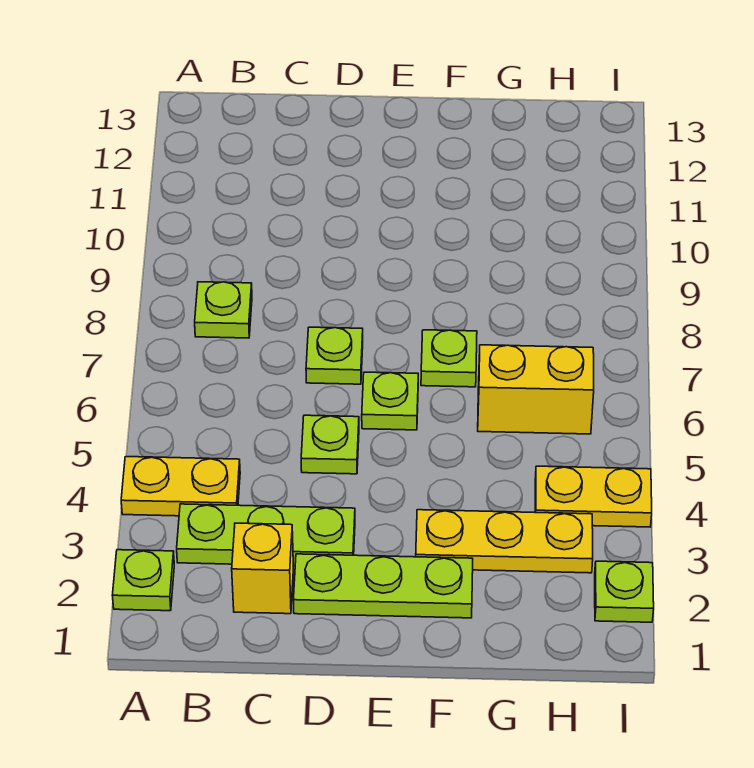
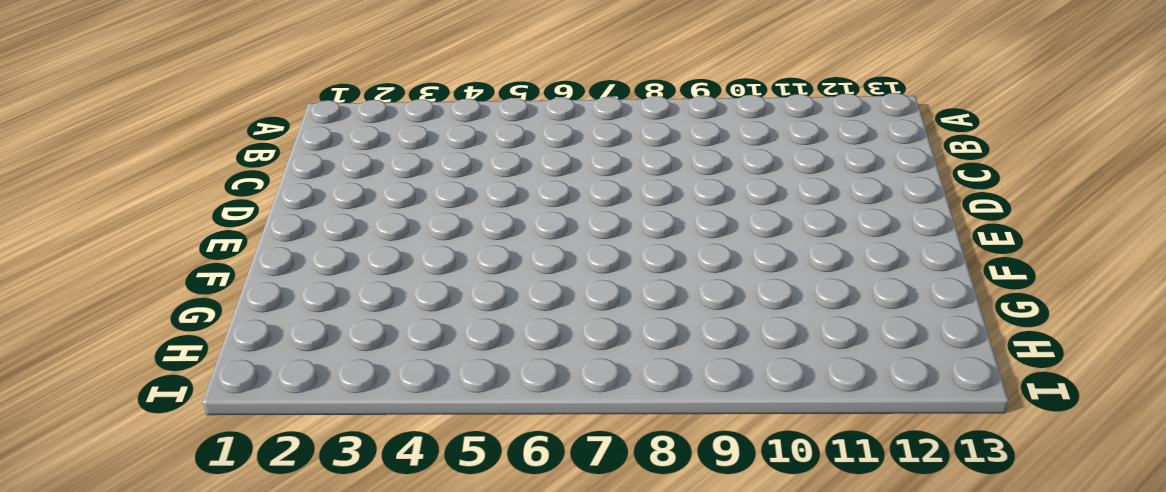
none -> lime plate A2 level 1
none -> yellow plate A4:B4 level 1
none -> lime plate B3:D3 level 1

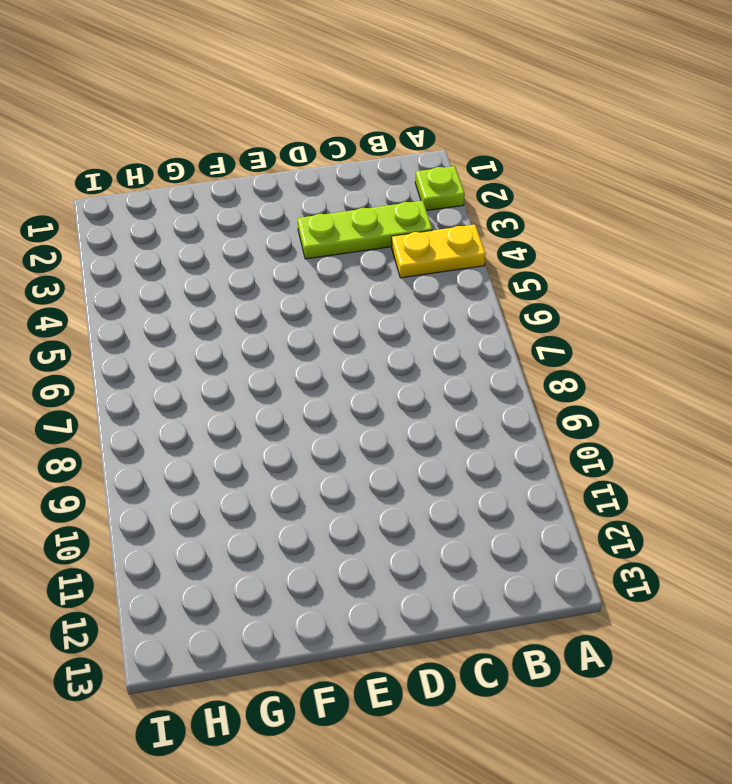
none -> lime plate B8 level 1
none -> yellow brick C2 level 1
none -> lime plate D2:F2 level 1

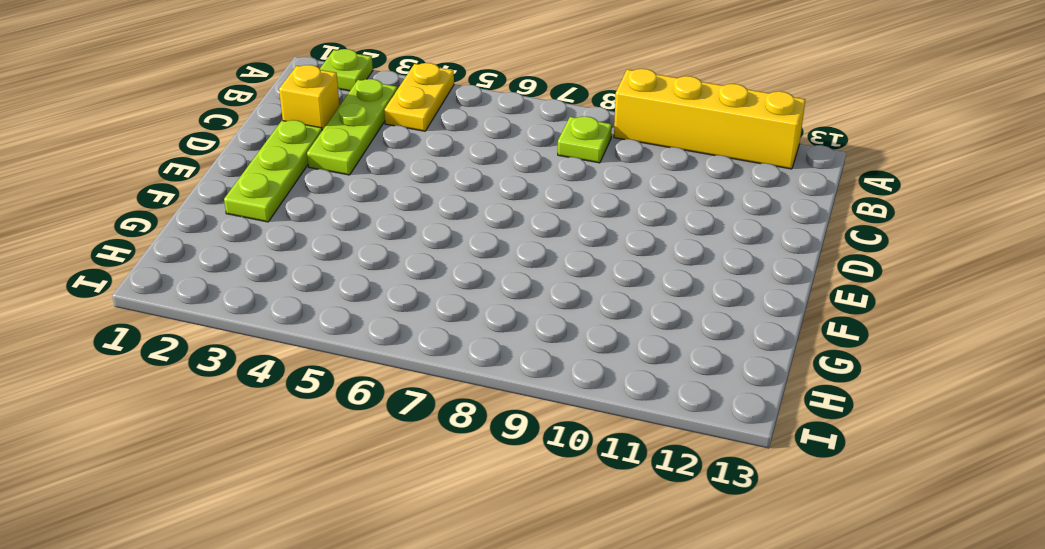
yellow brick A9:A12 level 1 -> none
none -> lime plate D5 level 1
none -> lime plate D7 level 1
none -> lime plate E6 level 1

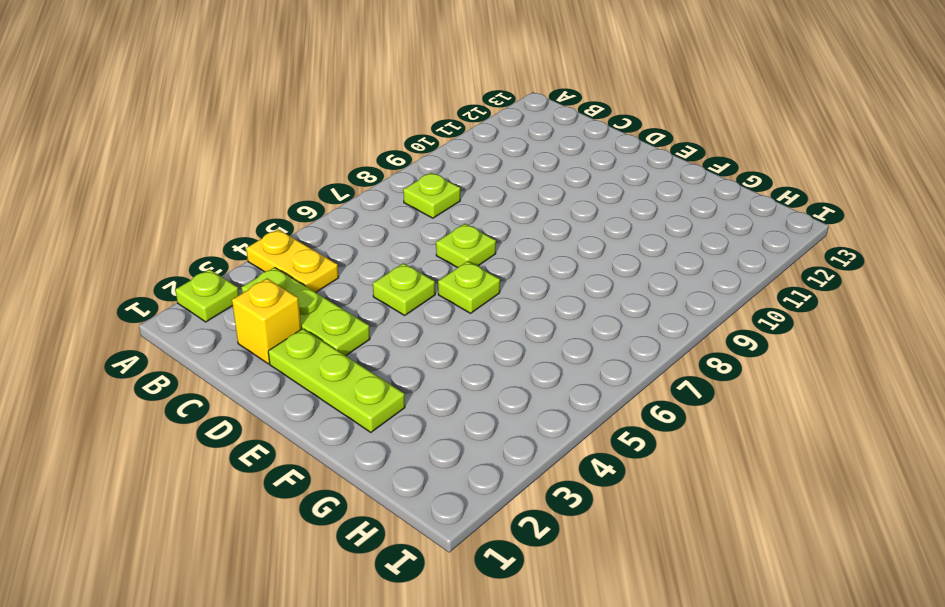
none -> yellow plate F3:H3 level 1
none -> lime plate F7 level 1
none -> yellow brick G6:H6 level 1

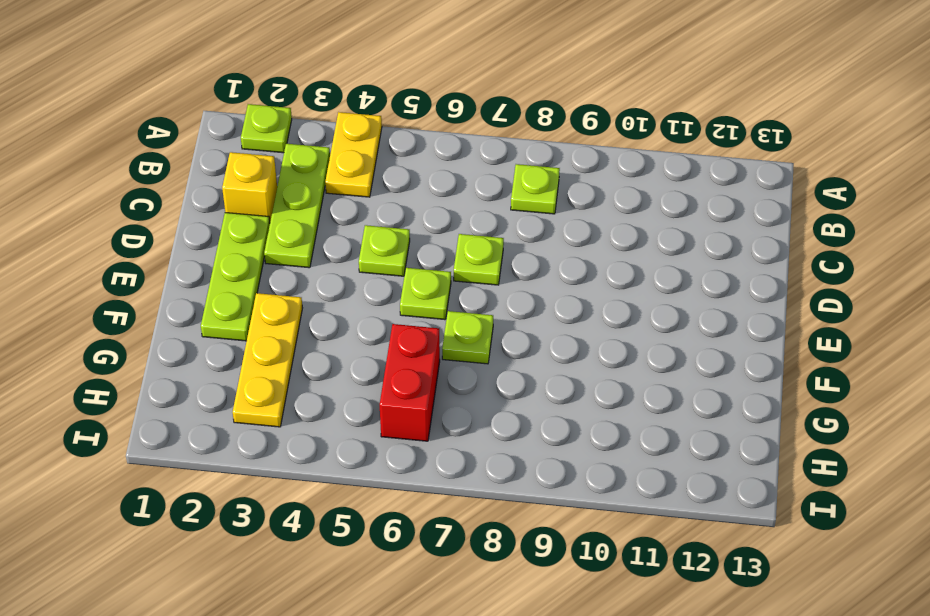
red brick G6:H6 level 1 -> yellow brick G6:H6 level 1
none -> yellow plate H4:I4 level 1
none -> lime plate I2 level 1

